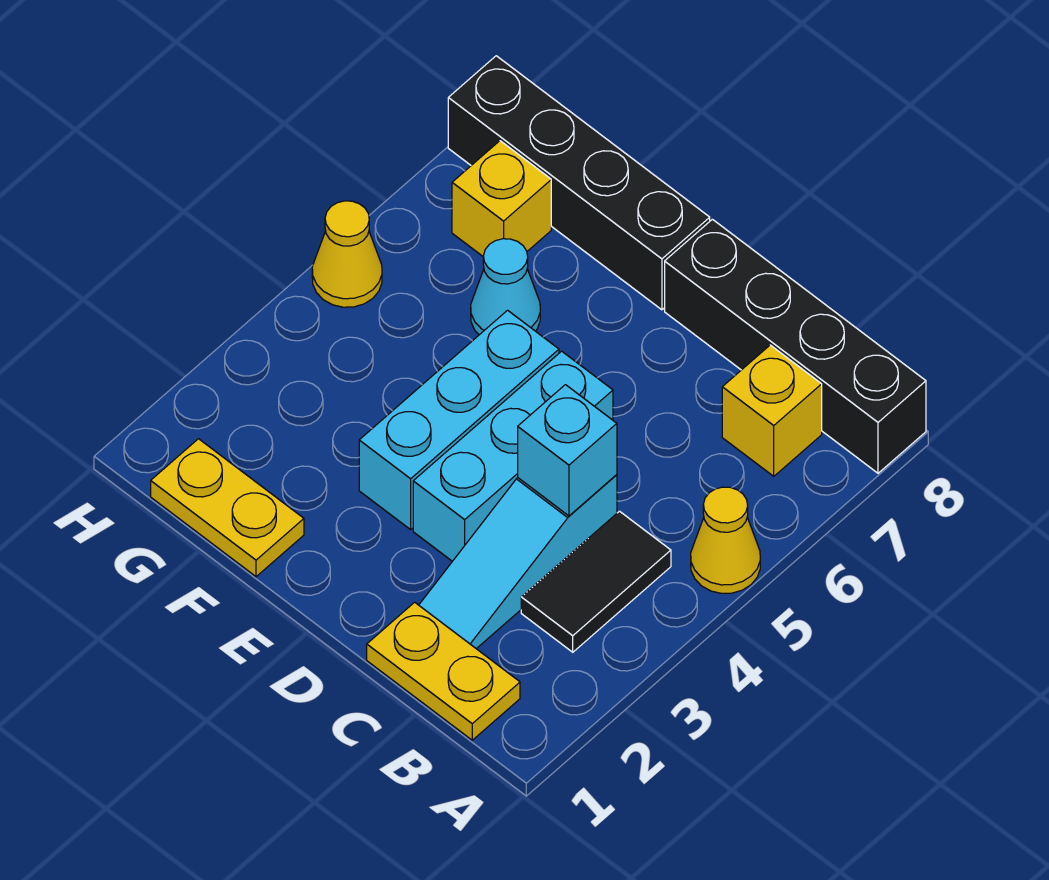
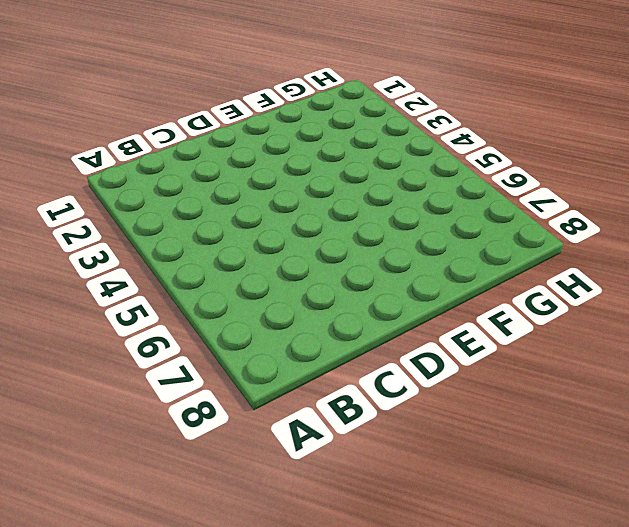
none -> yellow cone A5 level 1
none -> black brick A8:D8 level 1
none -> yellow plate B1:C1 level 1

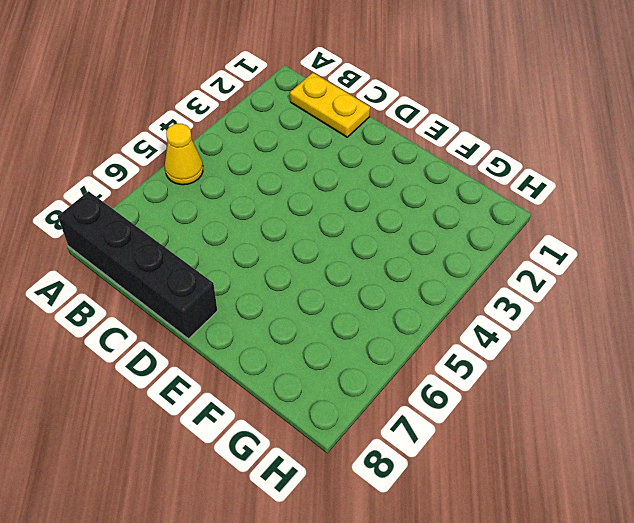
none -> black tile B3:B4 level 1
none -> yellow brick B7 level 1
none -> cyan slope C2:C4 level 1 top 4

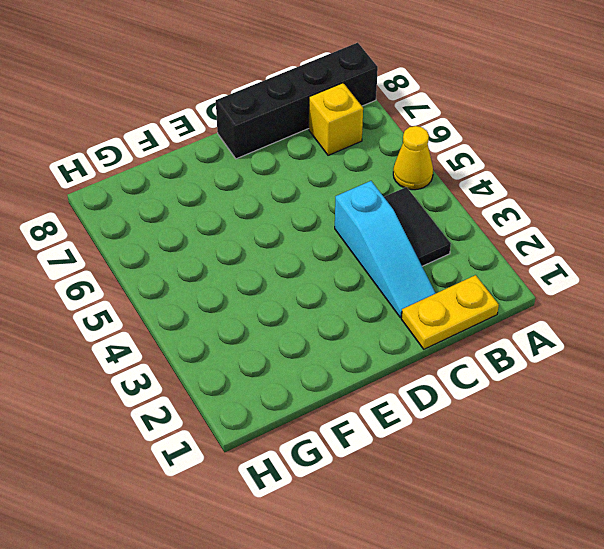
none -> cyan brick D3:D5 level 1
none -> cyan brick E3:E5 level 1
none -> black brick E8:H8 level 1

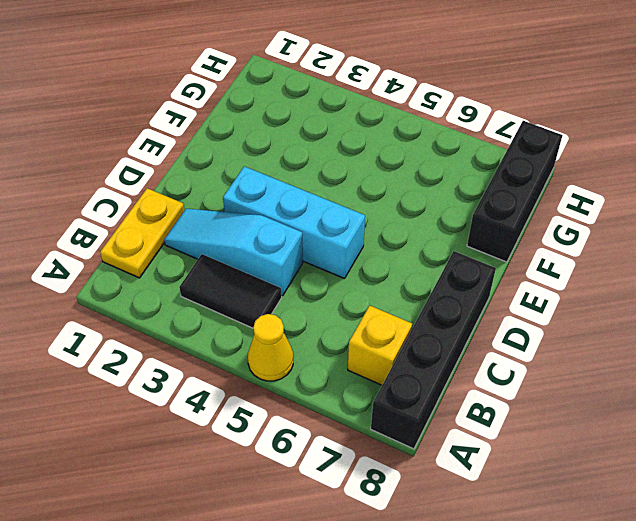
black brick F8:H8 level 1 -> black brick E8:H8 level 1
none -> cyan brick E3:E5 level 1
none -> yellow plate F1:G1 level 1
none -> cyan cone F6 level 1

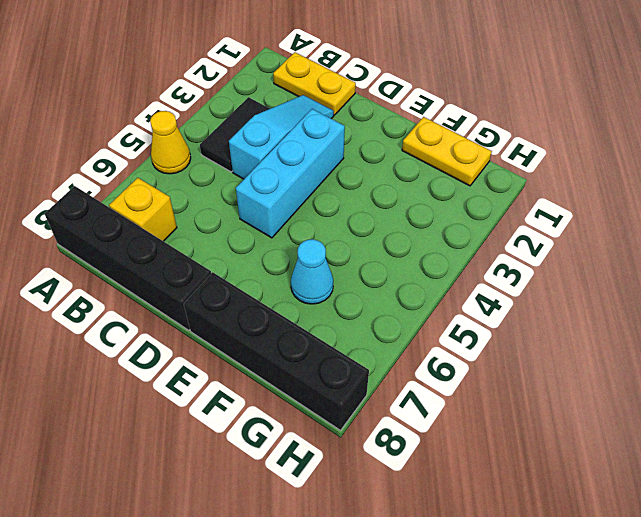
none -> cyan brick E3:E5 level 1
none -> yellow brick G7 level 1
none -> yellow cone H5 level 1

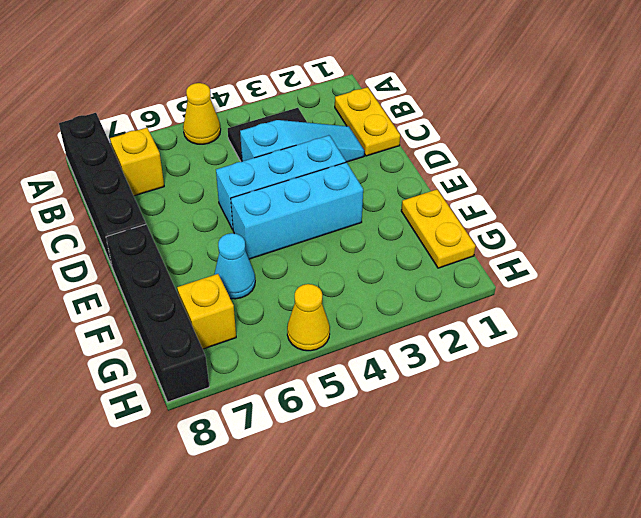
none -> cyan brick C4 level 2

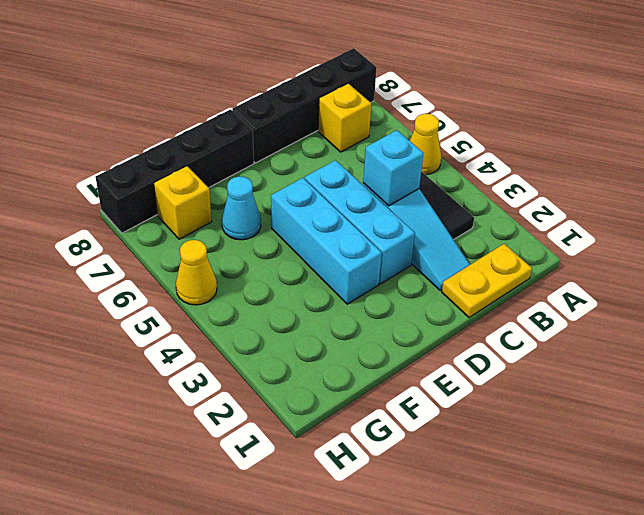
none -> yellow plate F1:G1 level 1

